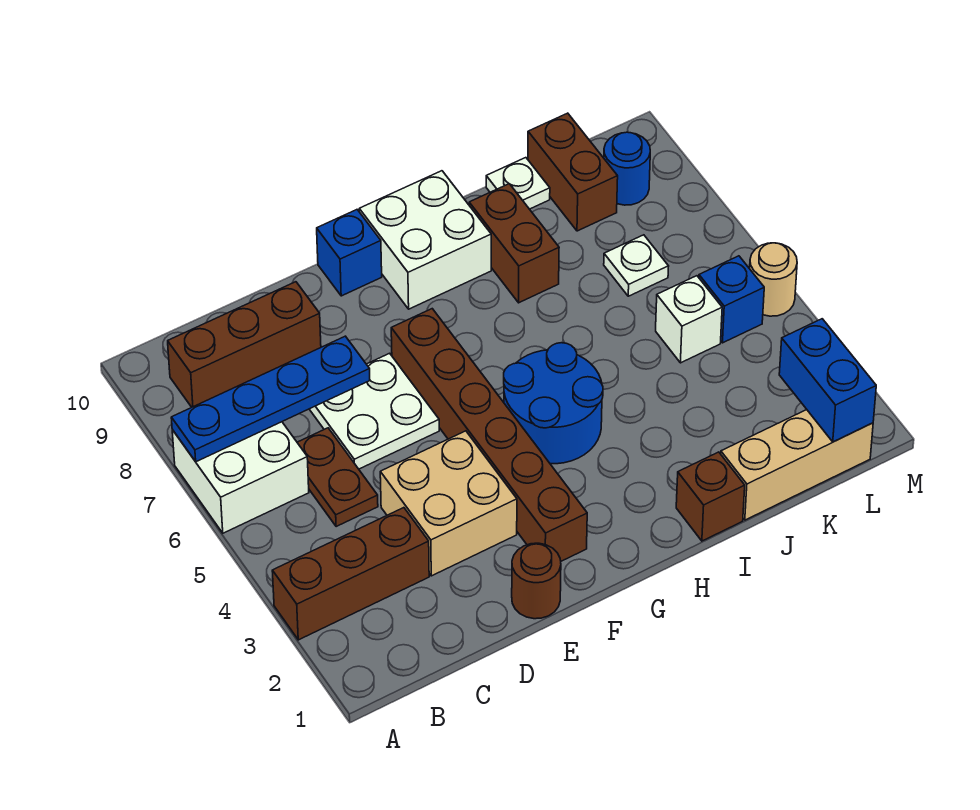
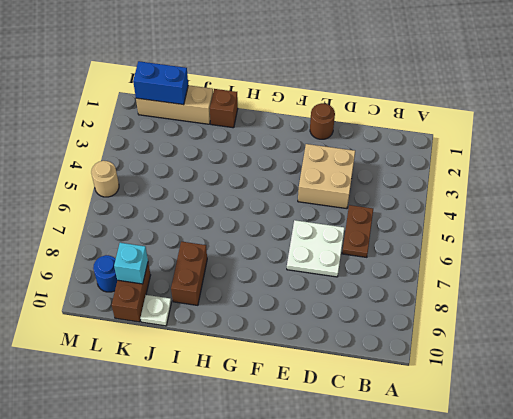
blue brick K1:L1 level 2 -> blue brick L1:L2 level 2
cyan brick K9 level 2 -> none
none -> brown brick A3:C3 level 1
none -> white brick A6:B7 level 1
none -> brown brick B9:D9 level 1

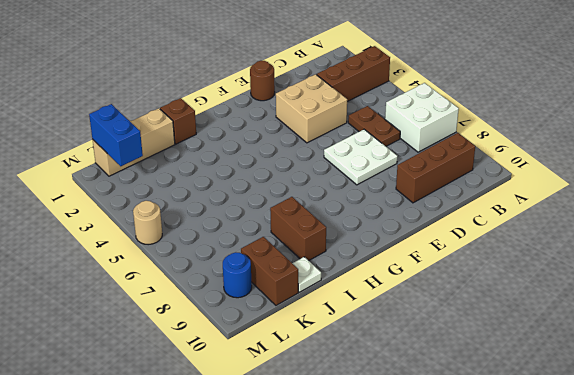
none -> brown brick F2:F7 level 1
none -> blue brick F10 level 1
none -> blue round brick G4:H5 level 1

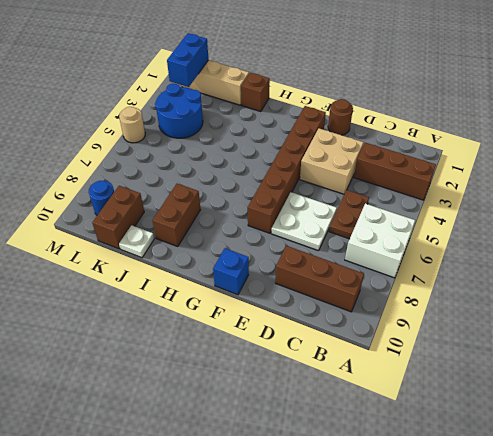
blue round brick K3:L4 level 1 -> blue round brick G4:H5 level 1
none -> white brick G9:H10 level 1
none -> white brick K5 level 1
none -> white plate K7 level 1

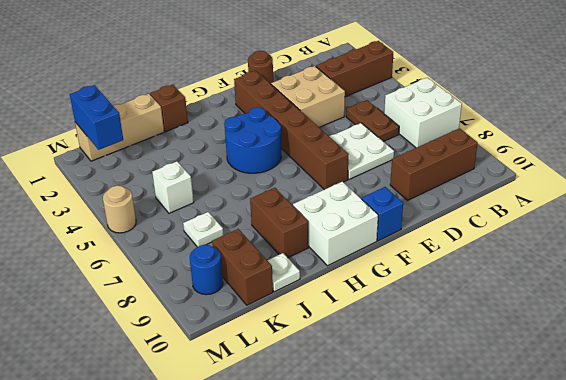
none -> blue brick L5 level 1
none -> blue plate A7:D7 level 2

